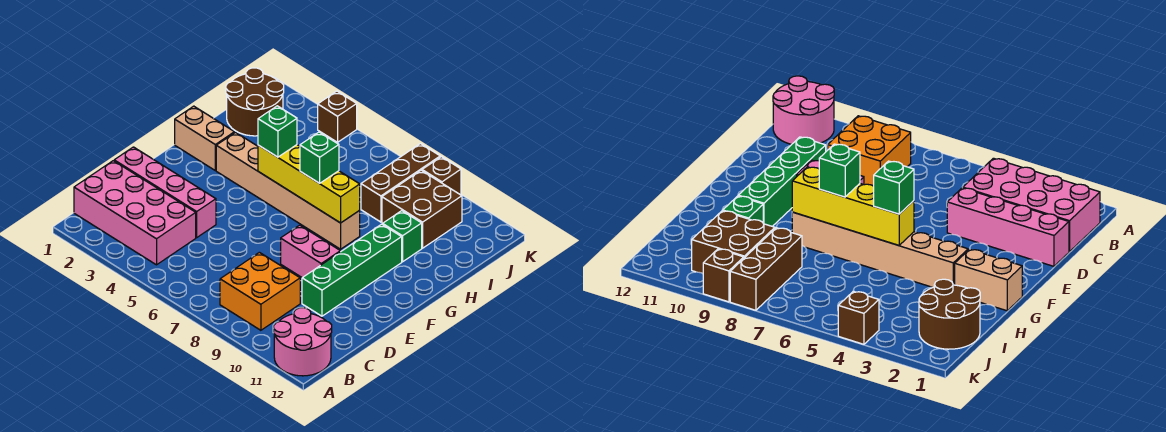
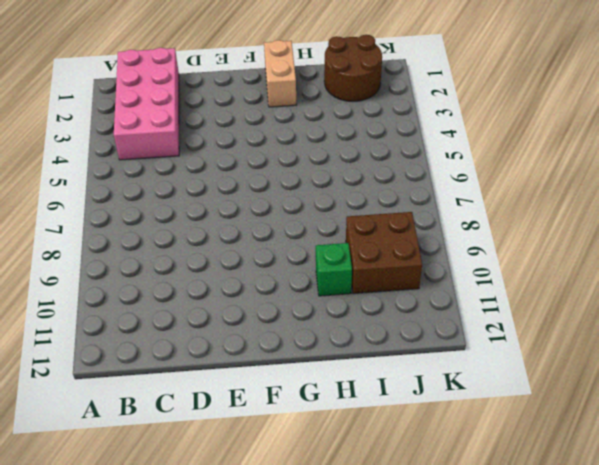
none -> pink round brick A11:B12 level 1
none -> orange brick B8:C9 level 1
none -> pink brick D1:D4 level 1

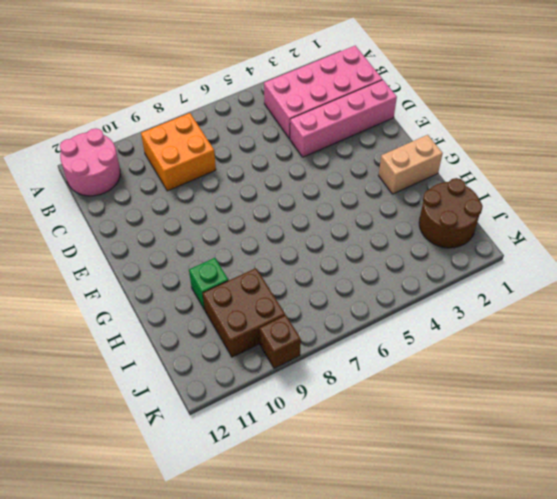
none -> green brick D10:G10 level 1
none -> pink brick E8:E9 level 1
none -> tan brick G3:G8 level 1

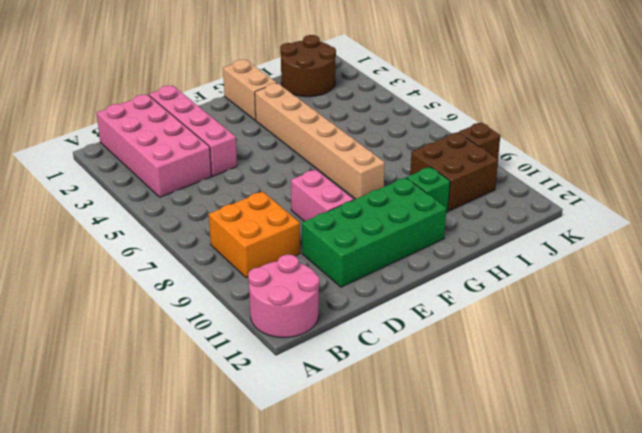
green brick D10:G11 level 1 -> green brick D10:G10 level 1
none -> brown brick I8:K8 level 1
none -> brown brick K4 level 1
none -> yellow brick G5:G8 level 2

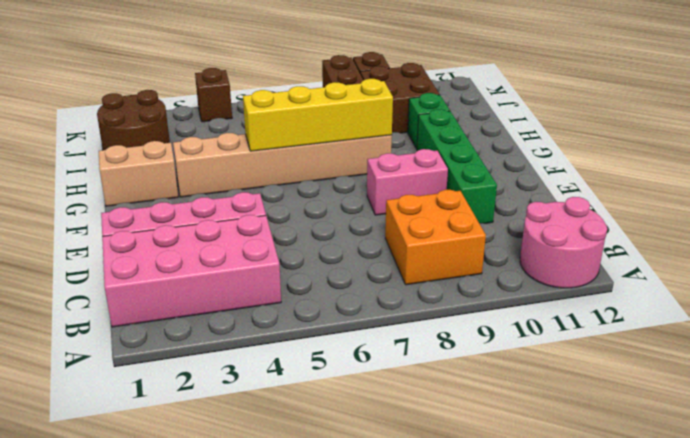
none -> green brick G5 level 3
none -> green brick G7 level 3

